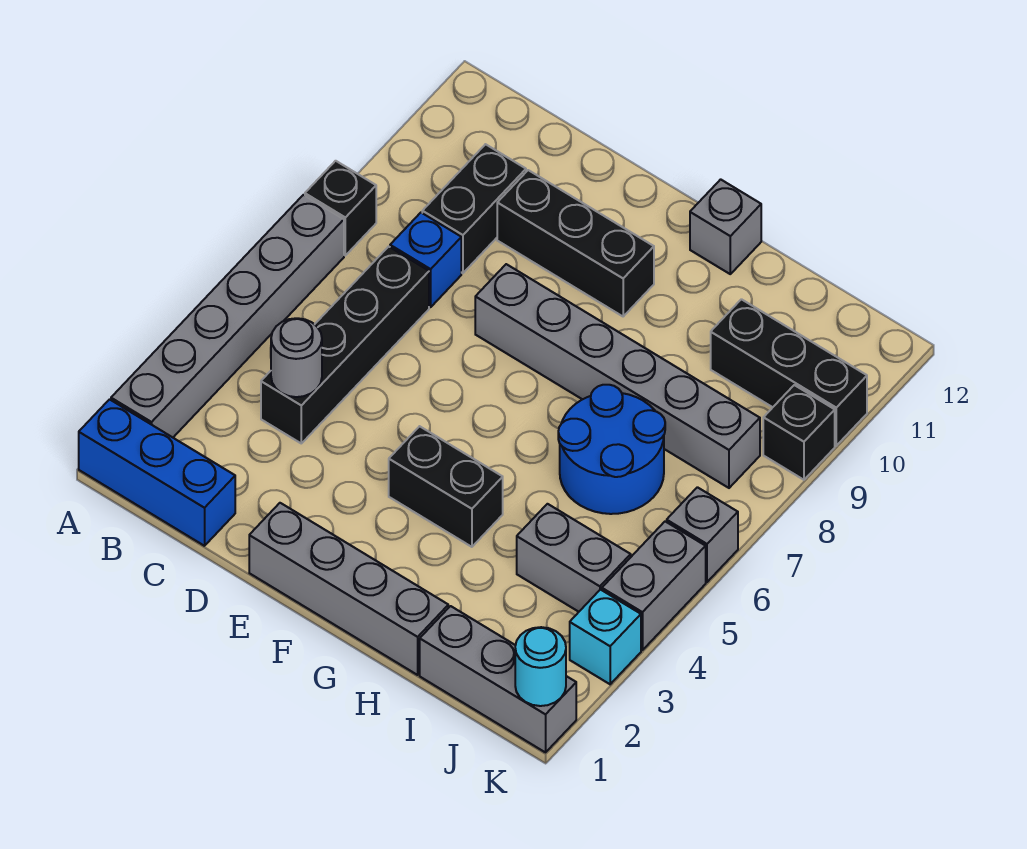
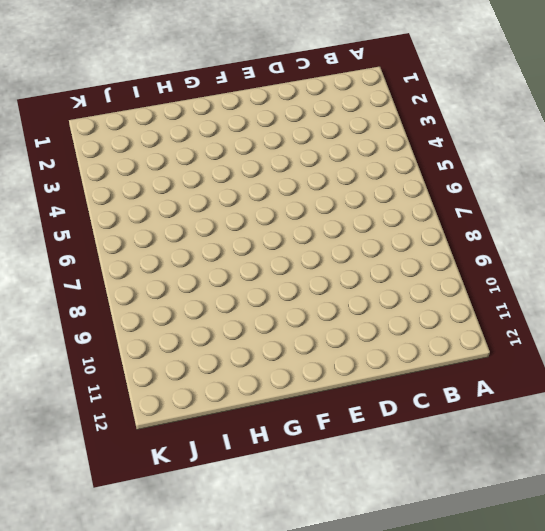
none -> blue brick A1:C1 level 1
none -> grey brick A2:A7 level 1
none -> black brick A8 level 1

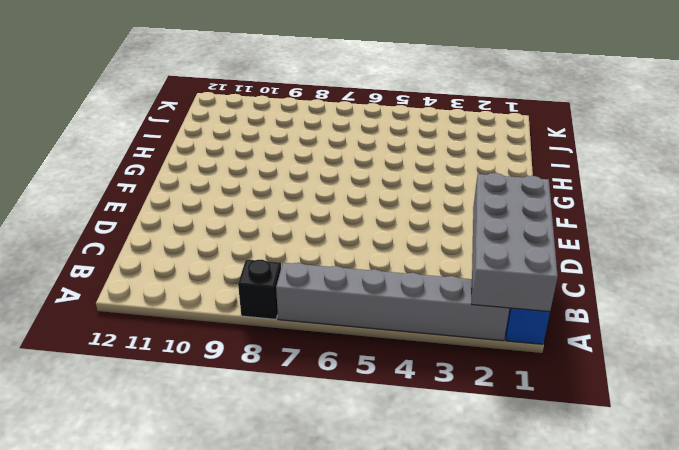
grey brick A1:D2 level 2 -> none
none -> black brick C4:C7 level 1
none -> blue brick C8 level 1
none -> black brick C9:C10 level 1

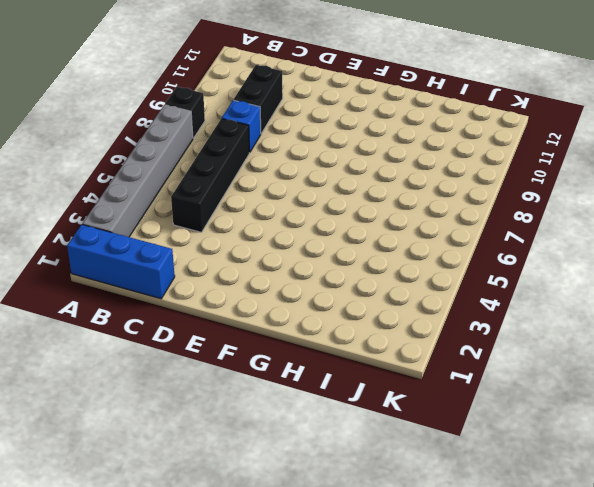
none -> black brick D10:F10 level 1
none -> grey brick E1:H1 level 1
none -> grey brick E8:J8 level 1

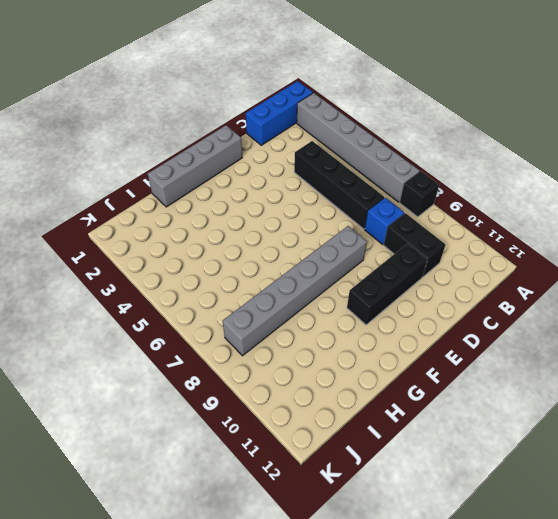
none -> black brick F4:G4 level 1
none -> grey brick G12 level 1
none -> blue round brick H6:I7 level 1

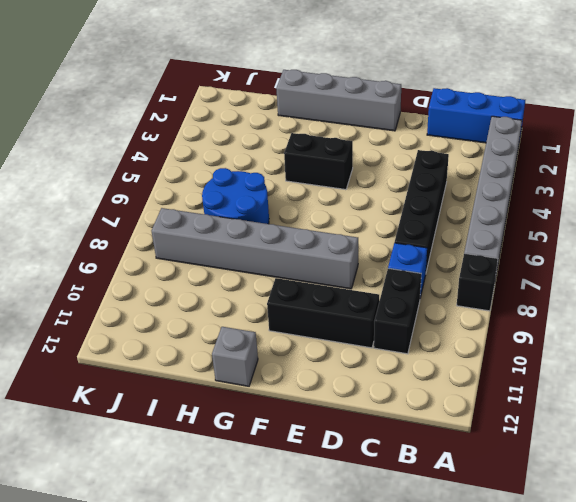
none -> grey brick I1:K1 level 1
none -> grey brick I4:J4 level 1
none -> black brick I10:K10 level 1

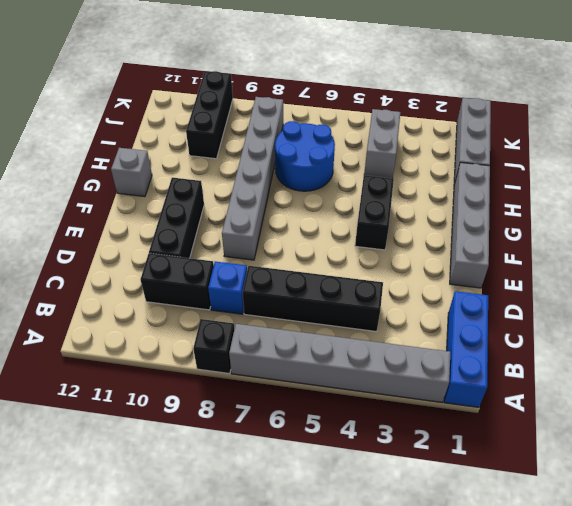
none -> cyan brick K3 level 1
none -> grey brick K4:K5 level 1
none -> grey brick K6 level 1

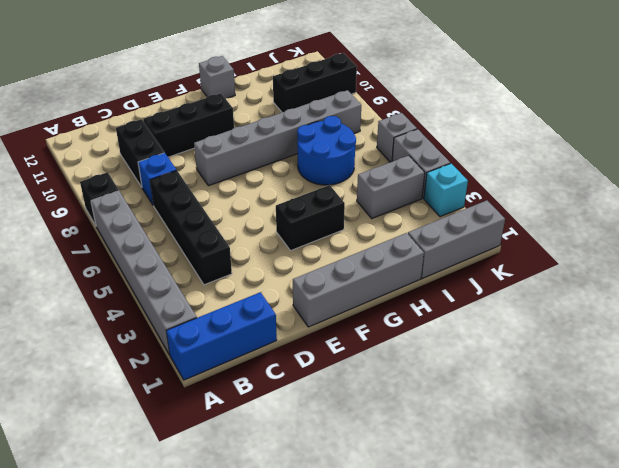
none -> black brick K9 level 1
none -> grey round brick C4 level 2
none -> cyan round brick K1 level 2

